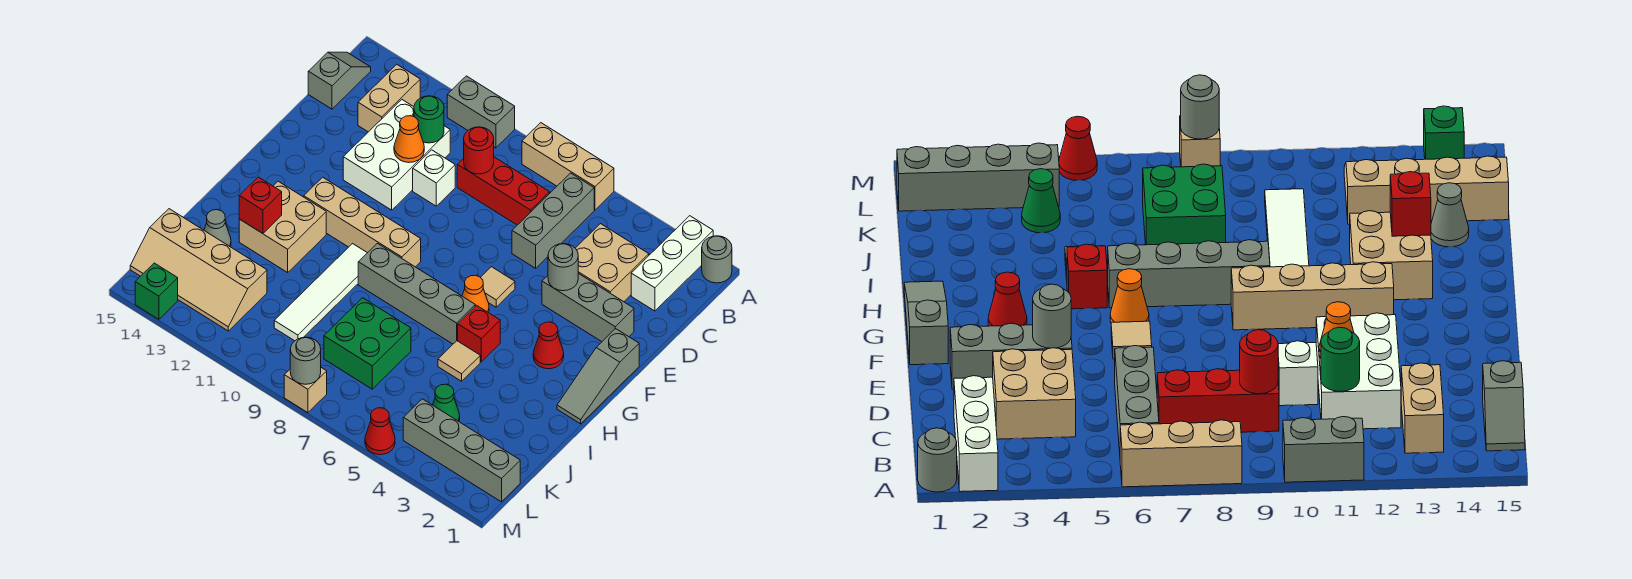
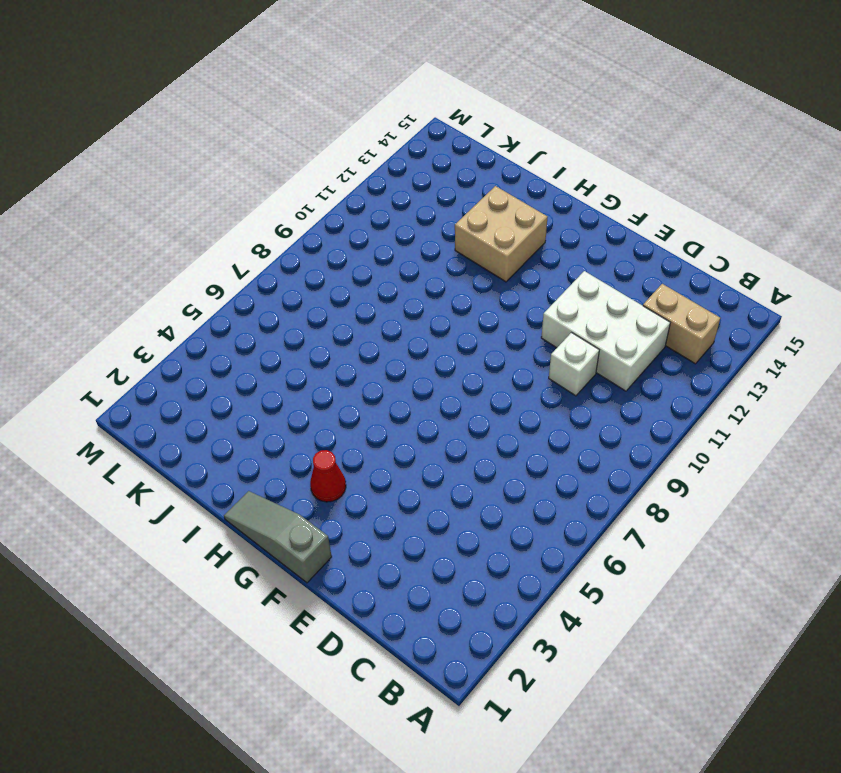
none -> grey round brick A1 level 1
none -> white brick A2:C2 level 1
none -> tan brick A6:A8 level 1
none -> grey brick A10:A11 level 1

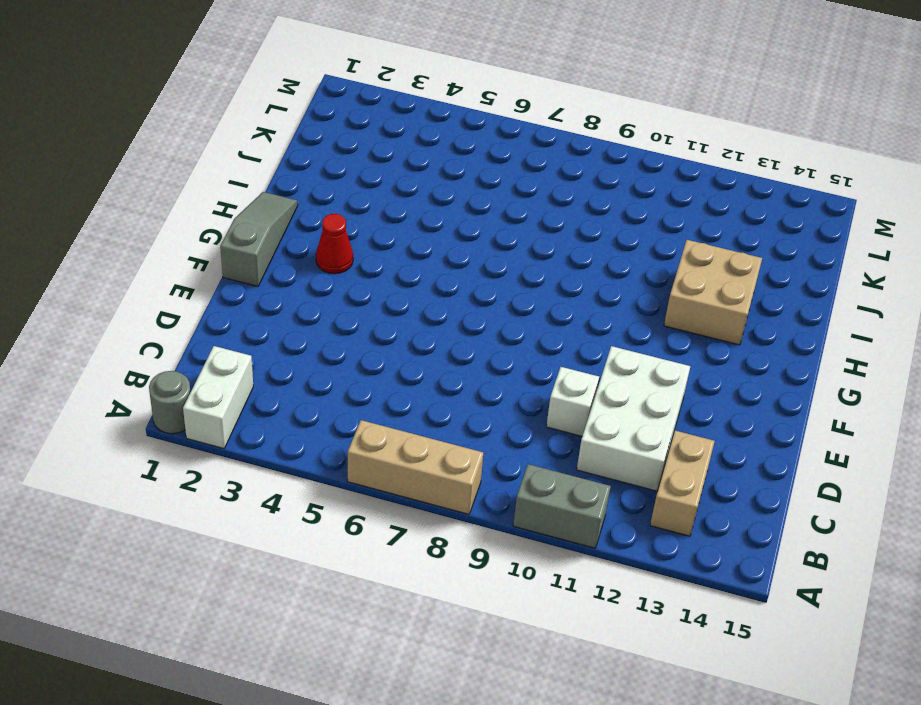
white brick A2:B2 level 1 -> white brick A2:C2 level 1
none -> grey brick B6:D6 level 1
none -> grey slope B15:C15 level 1 top C
none -> tan brick C3:D4 level 1
none -> red brick C7:C9 level 1

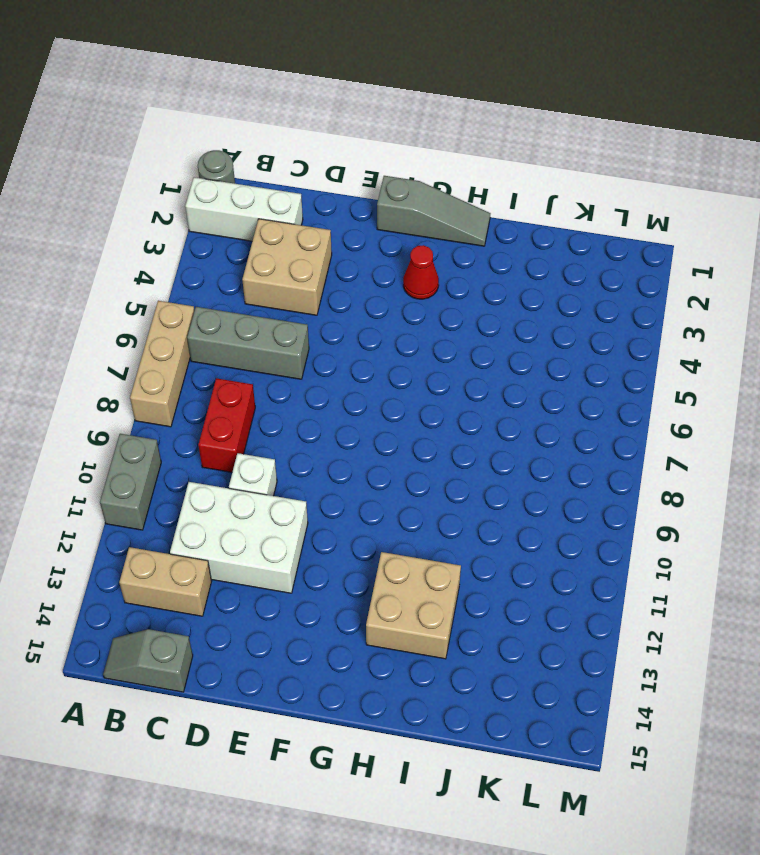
red brick C8:C9 level 1 -> red brick C7:C9 level 1
none -> grey brick E2:E4 level 1
none -> tan tile F6 level 1
none -> orange cone G6 level 1
none -> tan brick G9:G12 level 1

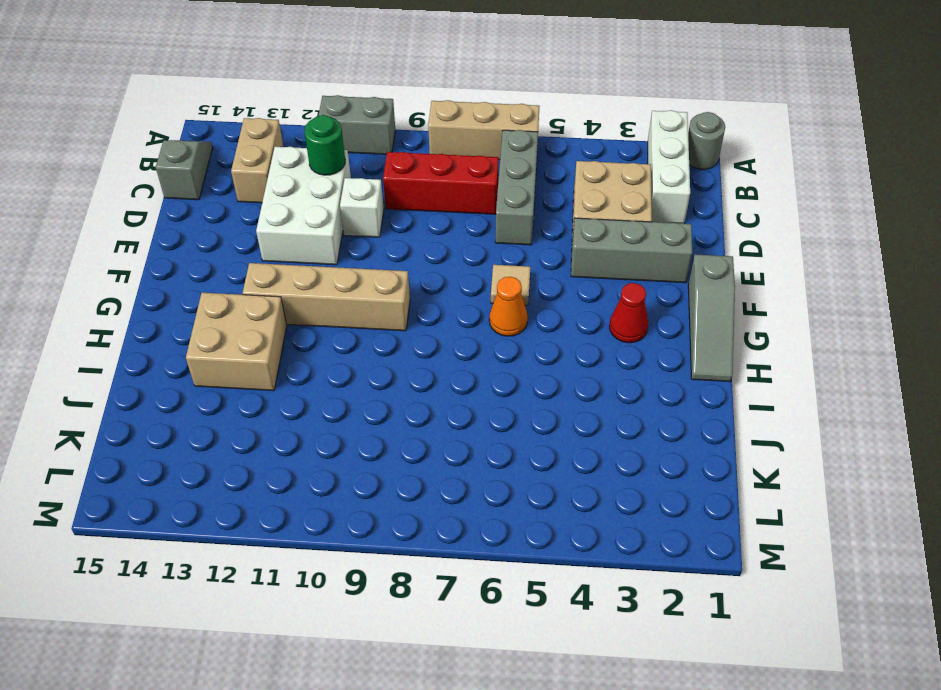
none -> red brick H5 level 1
none -> grey brick H6:H9 level 1
none -> white tile H10:K10 level 1
none -> tan tile I5 level 1

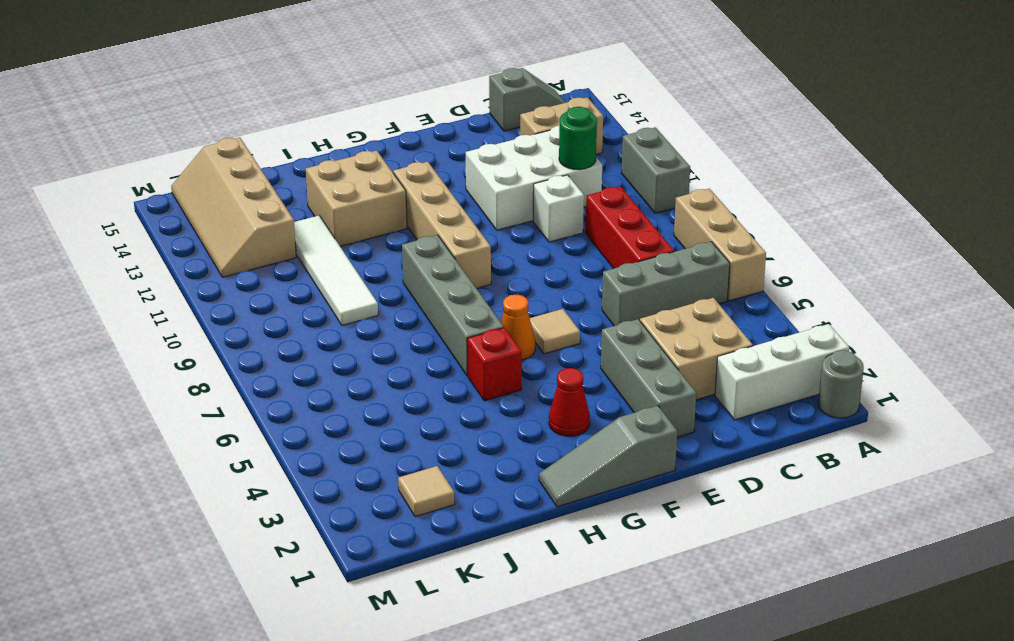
white tile J9:J12 level 1 -> white tile H10:K10 level 1
tan tile K2 level 1 -> tan tile I5 level 1
none -> green brick J7:K8 level 1
none -> grey cone J14 level 1
none -> green cone K4 level 1
none -> grey brick L1:L4 level 1

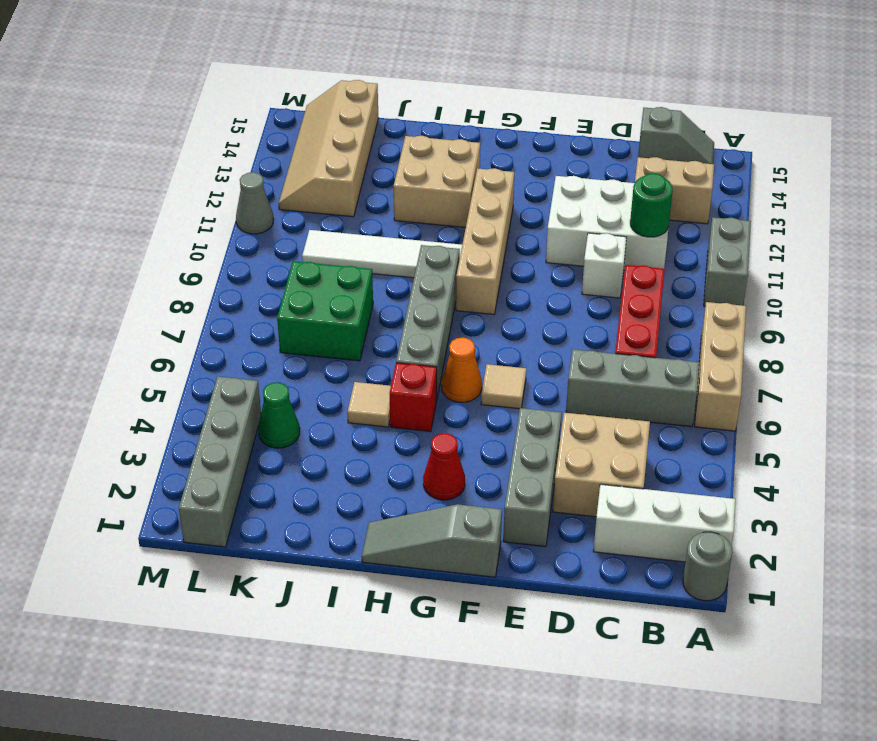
grey cone M11 level 1 -> grey cone J14 level 1
none -> red cone M5 level 1
none -> tan brick M8 level 1
none -> green brick M14 level 1
none -> red round brick C9 level 2

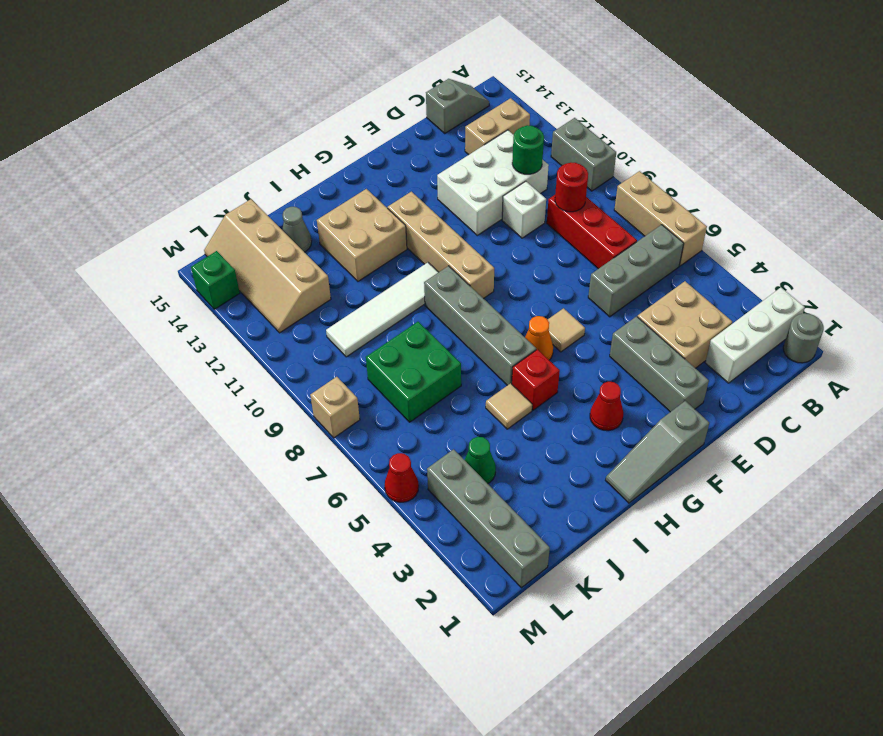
none -> orange cone D11 level 2
none -> grey round brick E4 level 2
none -> red brick I13 level 2
none -> grey round brick M8 level 2

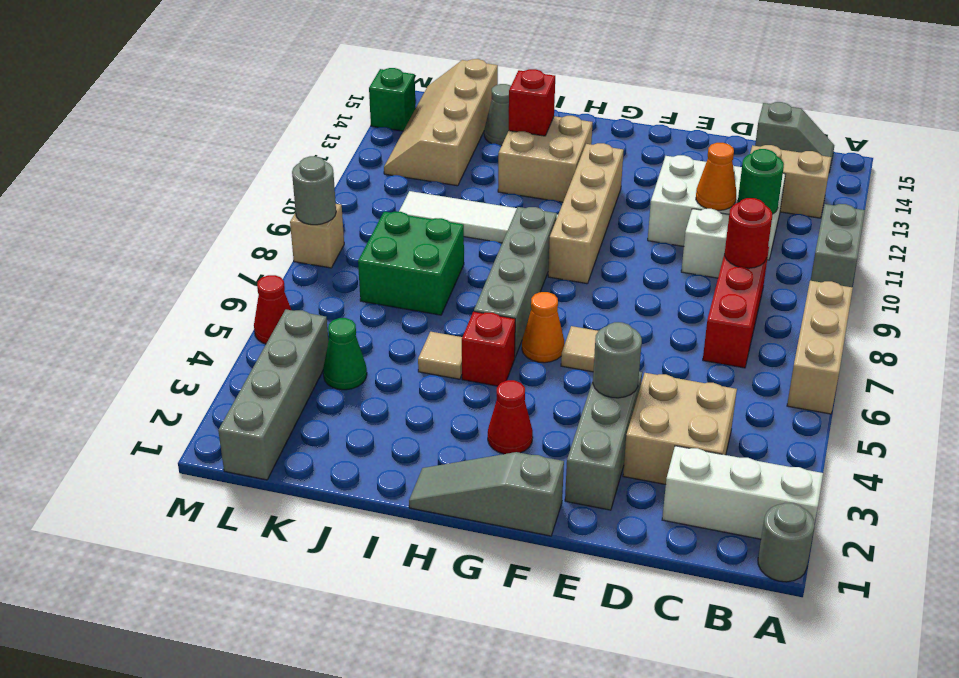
none -> grey brick B6:D6 level 1

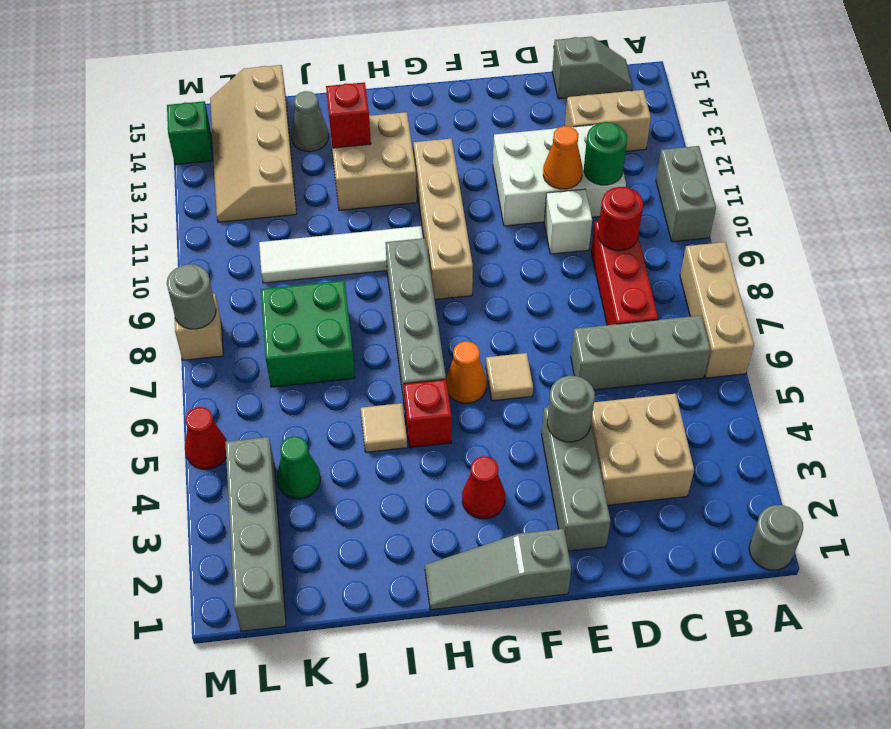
none -> white brick A2:C2 level 1

